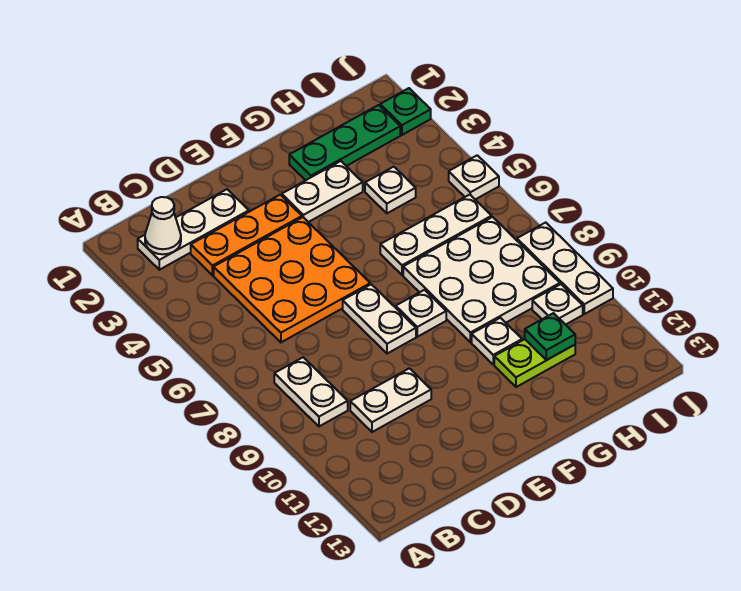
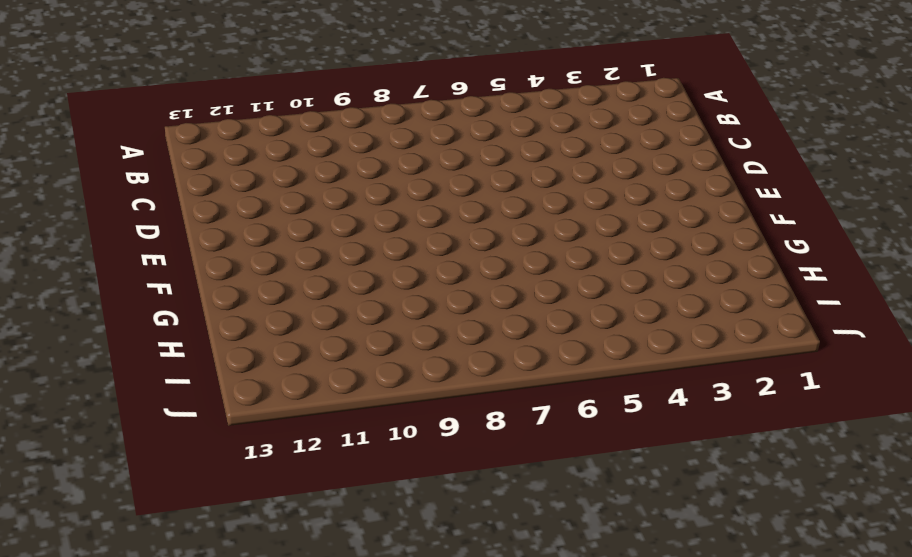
none -> white plate B2:D2 level 1
none -> white plate B8:B9 level 1
none -> orange plate C3:E3 level 1

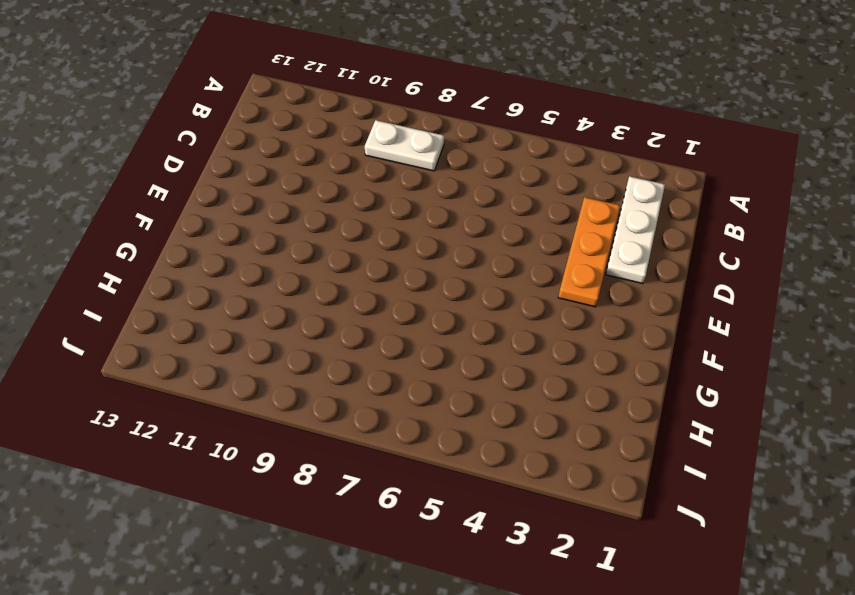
none -> orange plate C4:E6 level 1
none -> white plate C10:D10 level 1
none -> white plate E7:E8 level 1

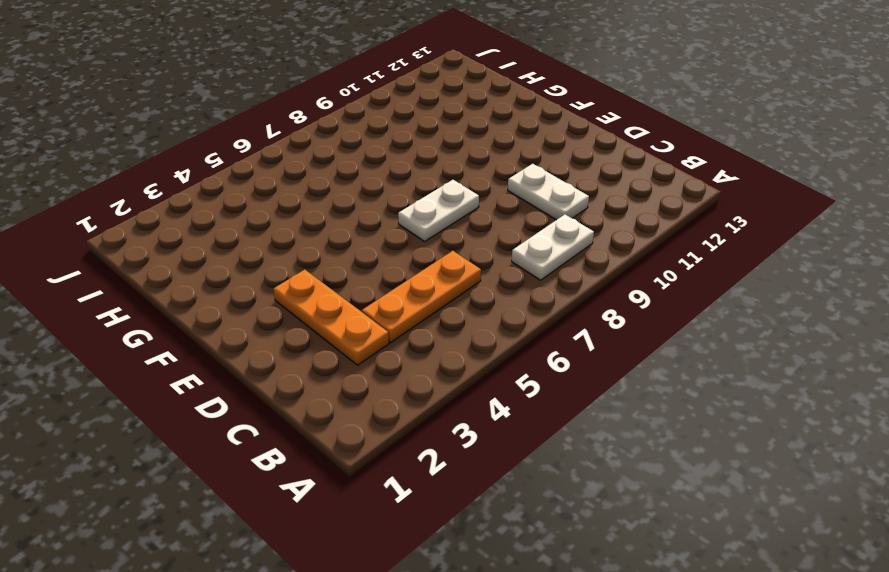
orange plate C4:C6 level 1 -> orange plate C4:E6 level 1
none -> white plate B2:D2 level 1
none -> white plate F3:G3 level 1
none -> white plate F8 level 1

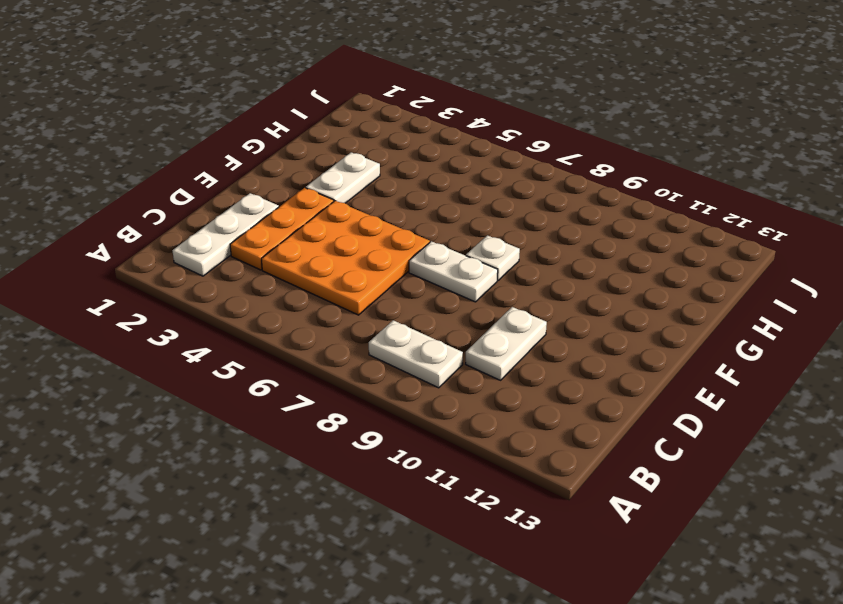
none -> green plate G2:I2 level 1
none -> white plate G6:I6 level 1
none -> white plate G7:I9 level 1

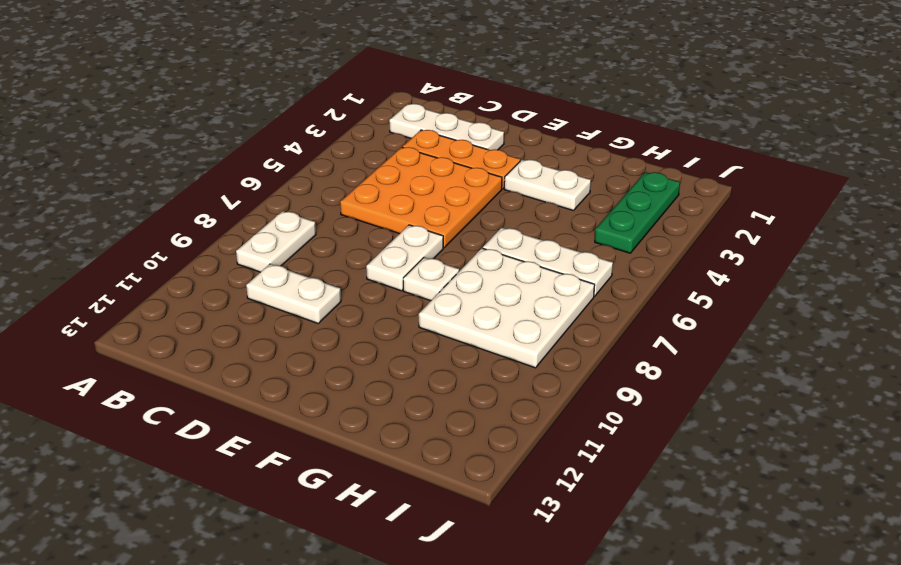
green plate I2:I4 level 1 -> green plate G2:I2 level 1
none -> white plate G10 level 1
none -> lime plate G11:H11 level 1
none -> white plate H4 level 1

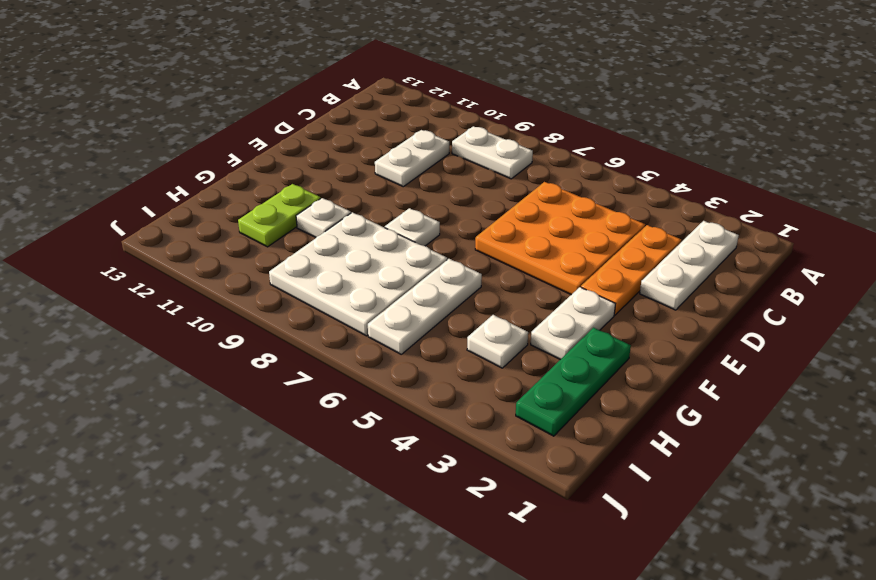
none -> white plate E7:E8 level 1
none -> white plate I10 level 1
none -> green plate J2 level 1

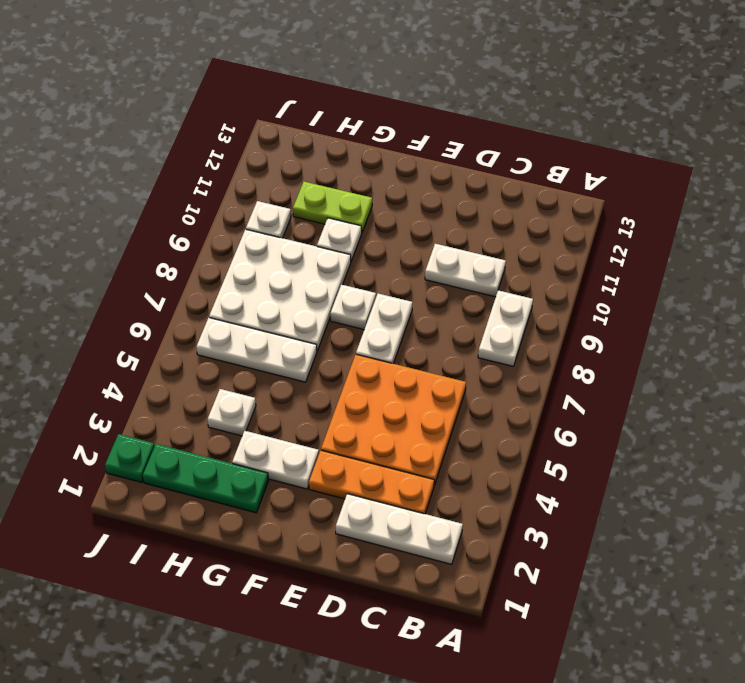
none -> white plate J5 level 1
none -> white plate J8:J10 level 1
none -> white cone B2 level 2

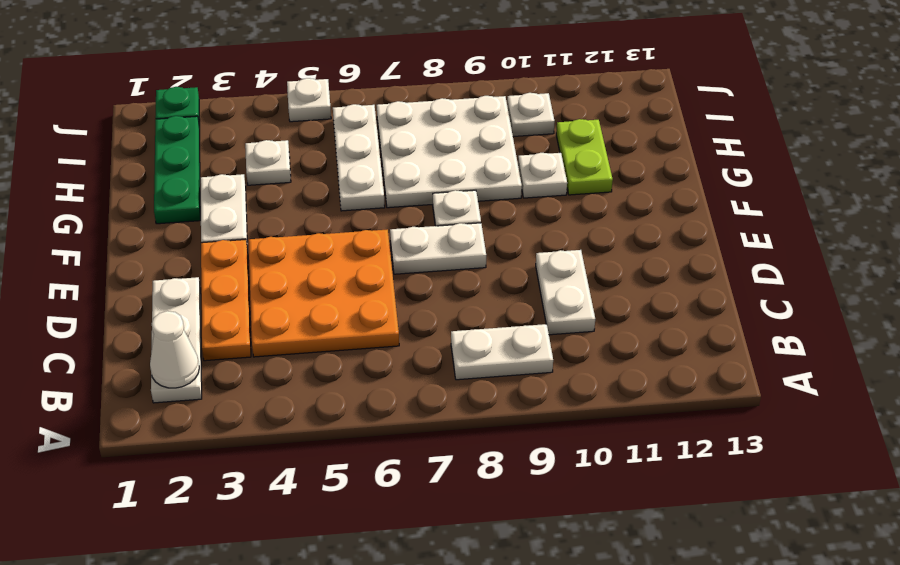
none -> white plate J8:J10 level 1
none -> green plate H11 level 2

